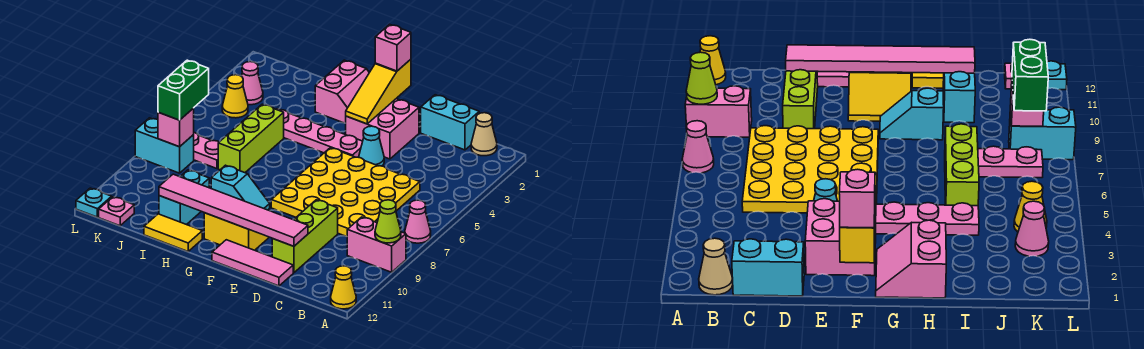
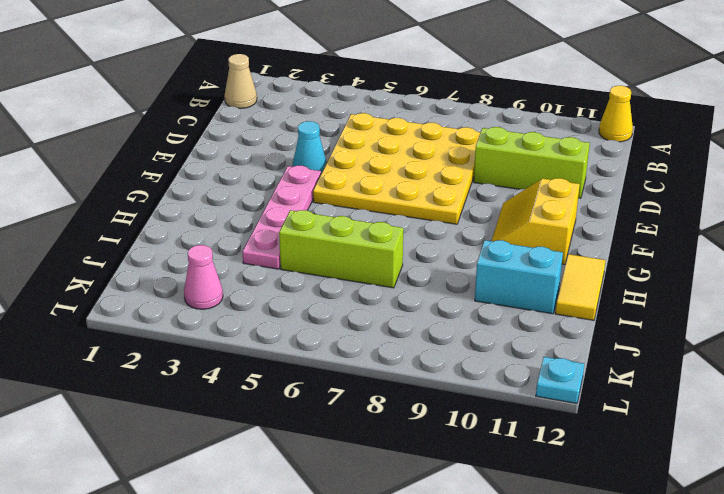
none -> pink cone A7 level 1
none -> pink brick A9:B9 level 1
none -> cyan brick C1:D1 level 1

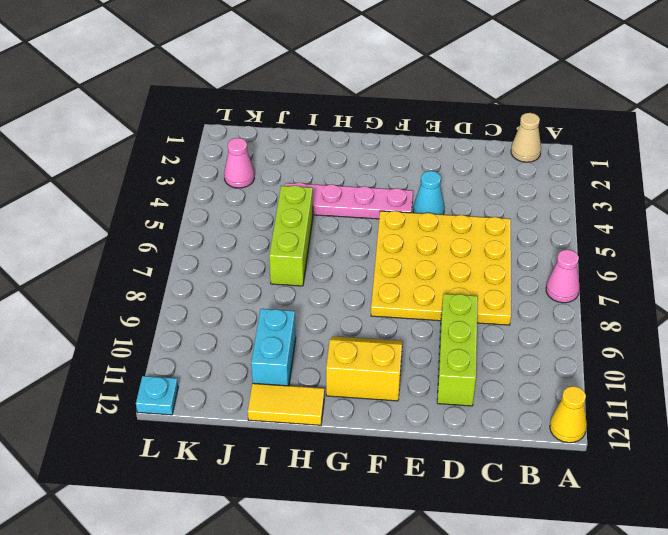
none -> pink brick A9:B9 level 1
none -> cyan brick C1:D1 level 1
none -> pink tile D12:F12 level 1

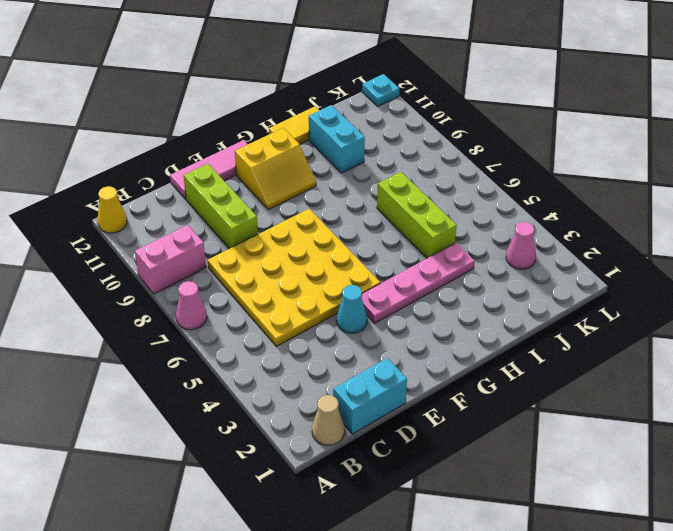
none -> pink brick E2:F3 level 1
none -> pink slope G1:H2 level 1 top H
none -> cyan slope G9:H9 level 1 top H

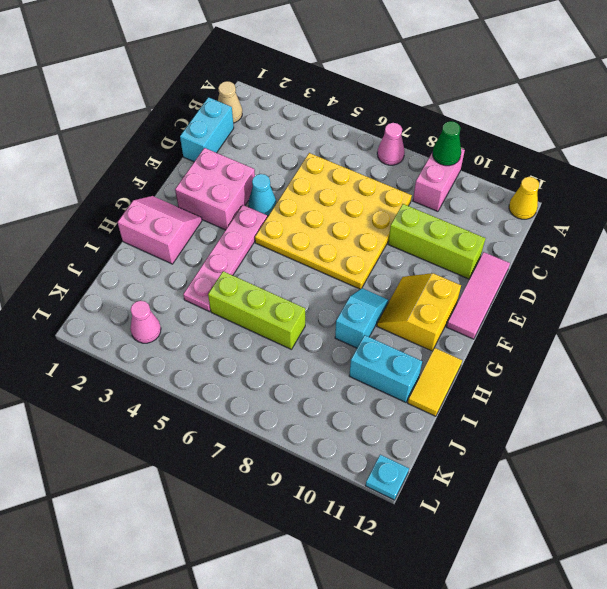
green cone A9 level 2 -> lime cone A9 level 2
none -> pink plate J7:K7 level 1
none -> yellow cone K4 level 1
none -> cyan brick K8:L8 level 1

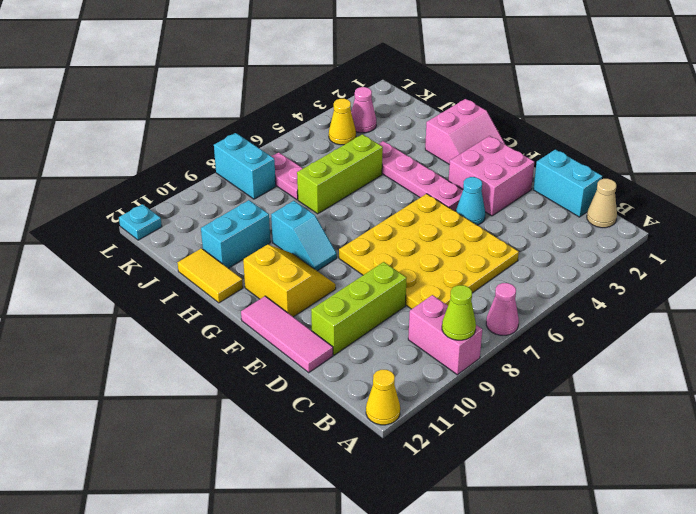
none -> pink plate K12 level 1
none -> pink tile D11:I11 level 2
none -> yellow slope F1:F3 level 2 top 1

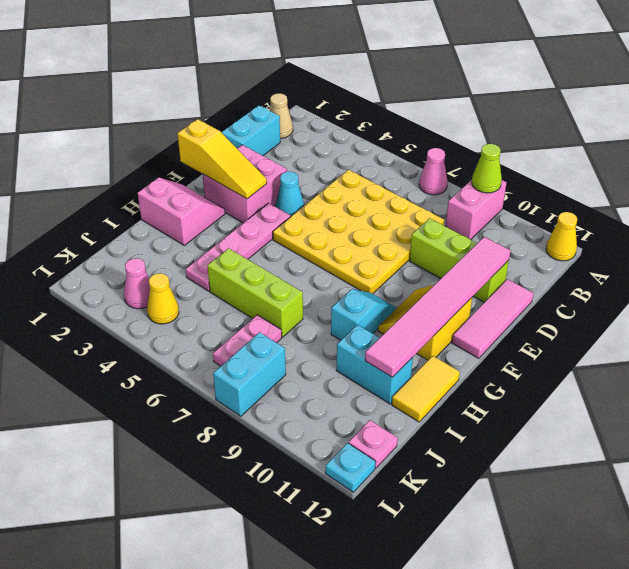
none -> pink brick K8 level 2
none -> pink brick F1 level 3
none -> green brick K7:K8 level 3

